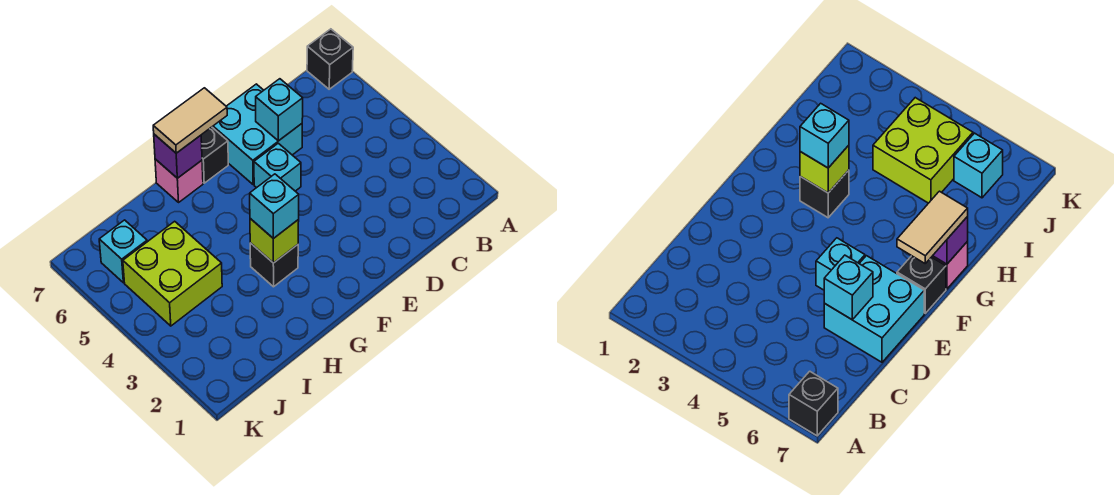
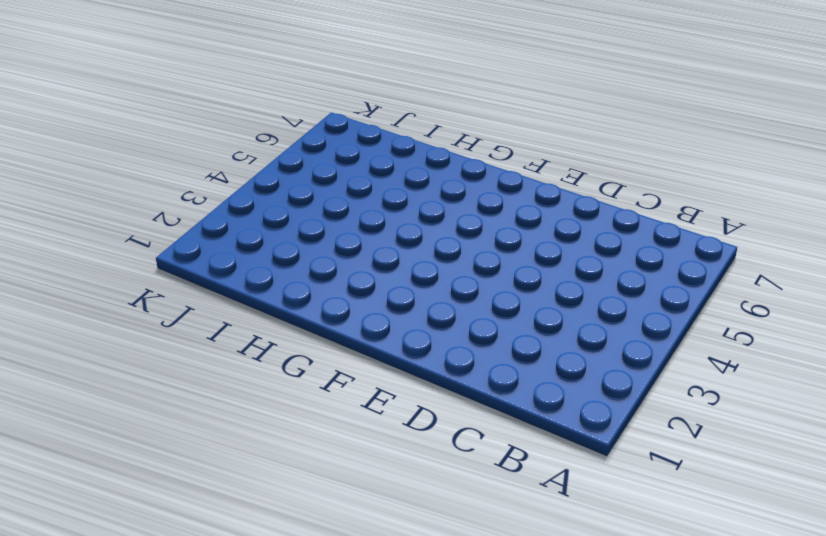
none -> black brick A7 level 1
none -> cyan brick D6:E7 level 1
none -> cyan brick E5 level 1

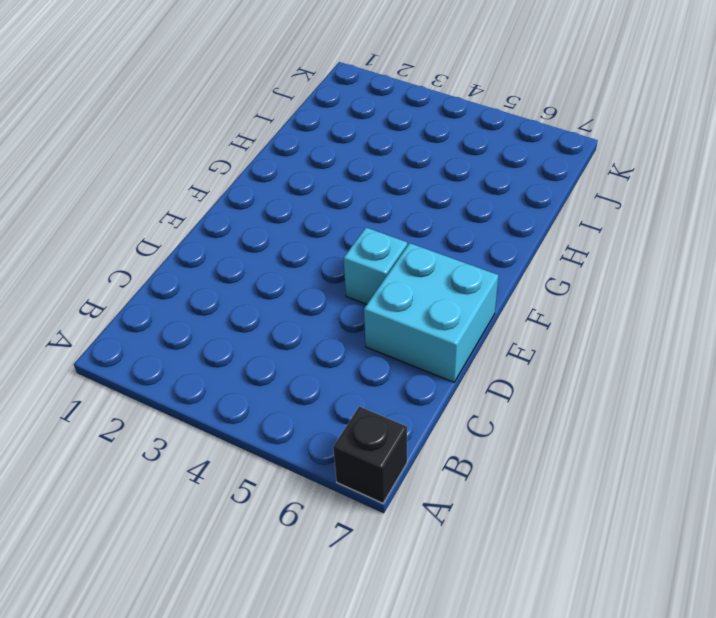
none -> black brick F7 level 1
none -> black brick G3 level 1
none -> pink brick G7 level 1

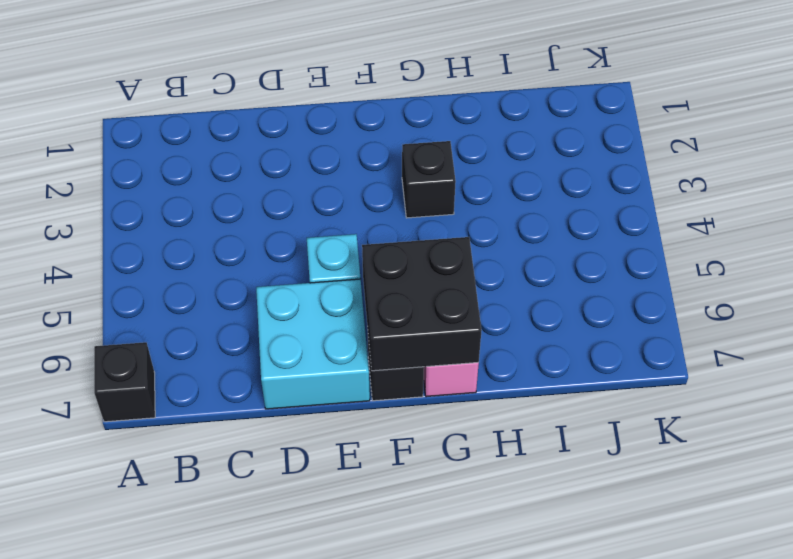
black brick F6:G7 level 2 -> purple brick G7 level 2
none -> lime brick I4:J5 level 1
none -> cyan brick J6 level 1
none -> cyan brick D6 level 2

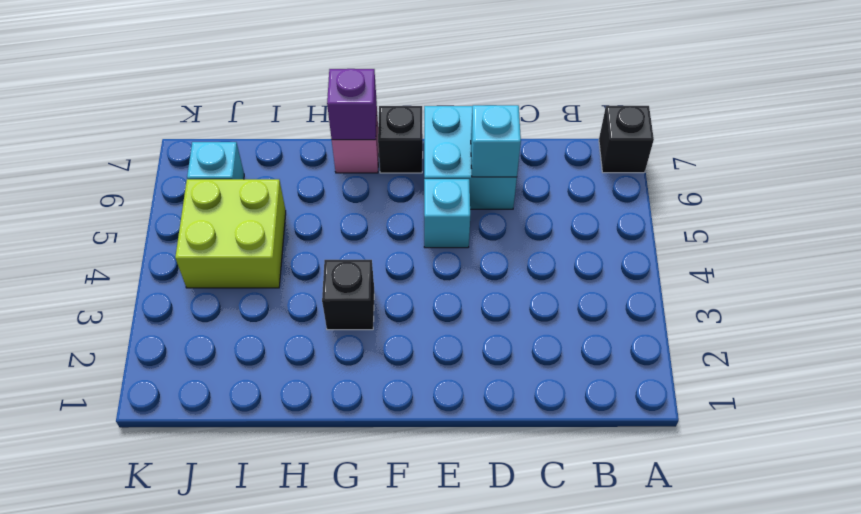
none -> lime brick G3 level 2
none -> tan tile F7:G7 level 3
none -> cyan brick G3 level 3

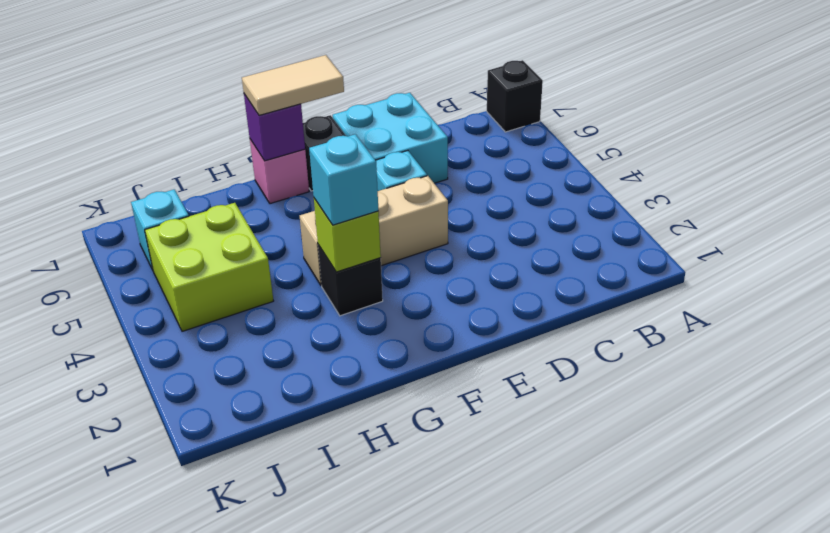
tan brick E4:G4 level 1 -> none
none -> cyan brick D6 level 2

